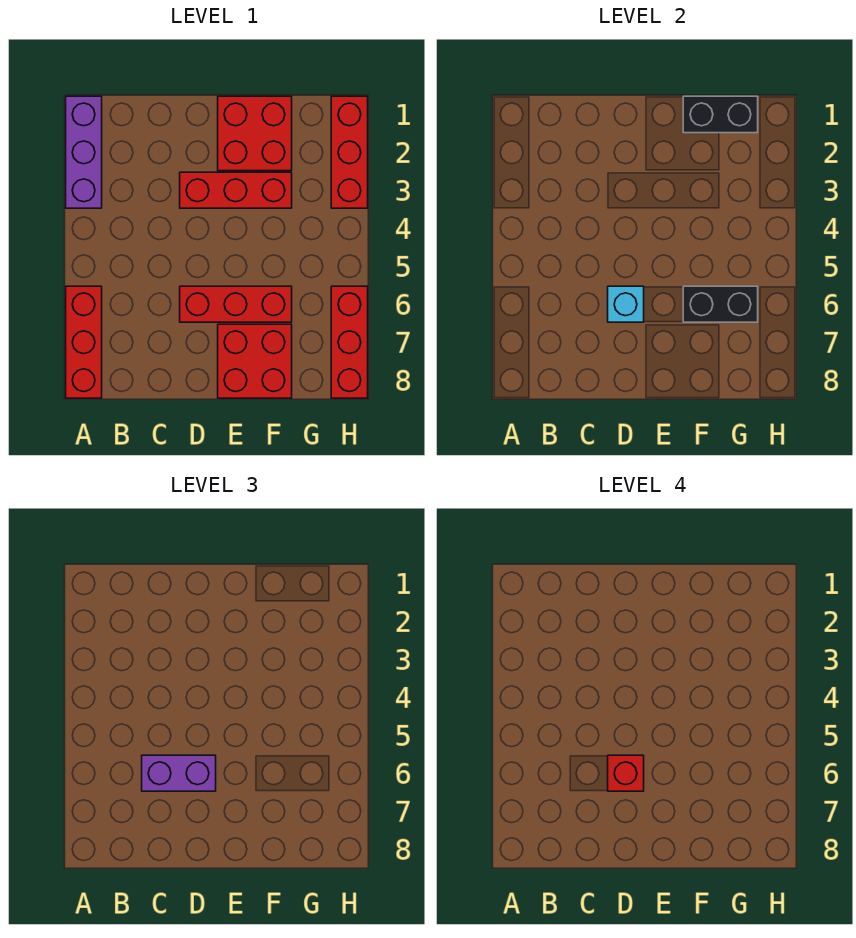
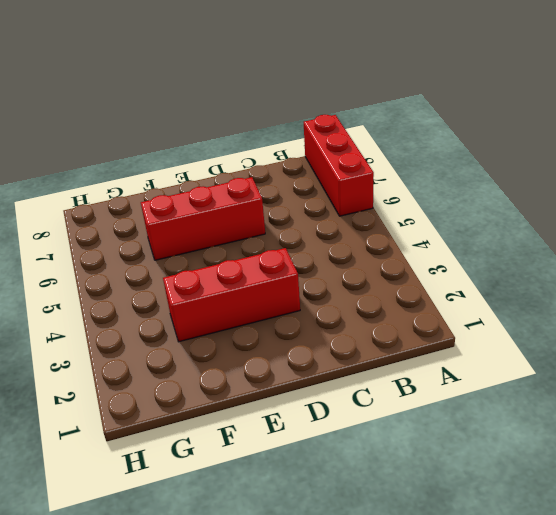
none -> purple brick A1:A3 level 1
none -> red brick E1:F2 level 1
none -> red brick E7:F8 level 1

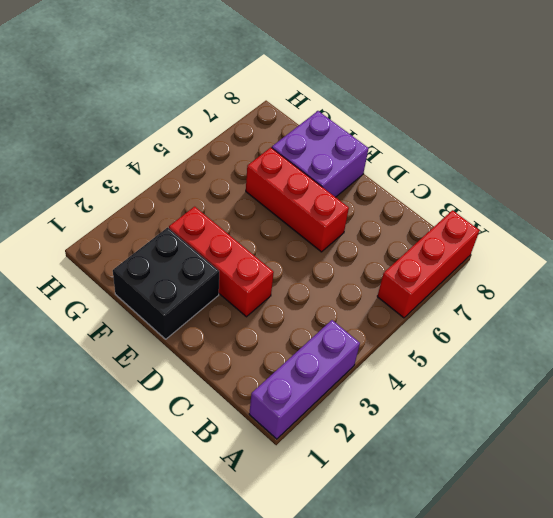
black brick E1:F2 level 1 -> red brick E1:F2 level 1
purple brick E7:F8 level 1 -> red brick E7:F8 level 1
none -> red brick H1:H3 level 1
none -> red brick H6:H8 level 1
none -> cyan brick D6 level 2

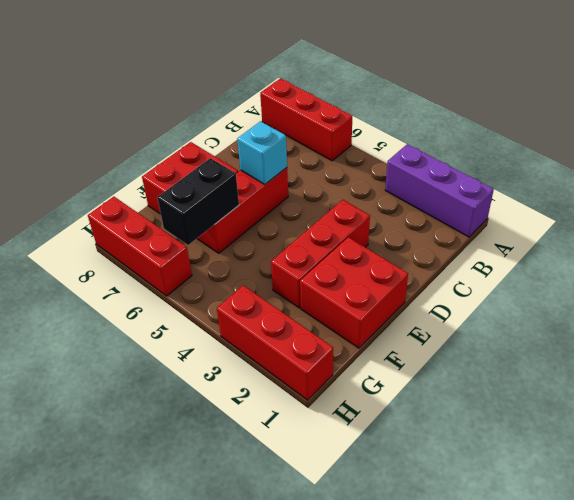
none -> black brick F1:G1 level 2
none -> purple brick C6:D6 level 3
none -> red brick D6 level 4

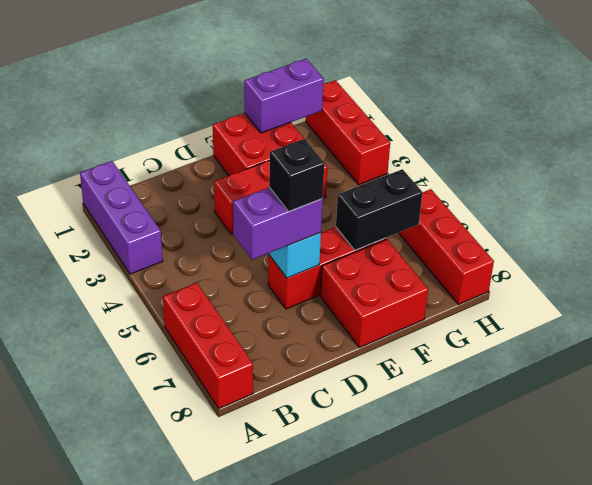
black brick D6 level 4 -> red brick D6 level 4
purple brick F1:G1 level 2 -> black brick F1:G1 level 2

